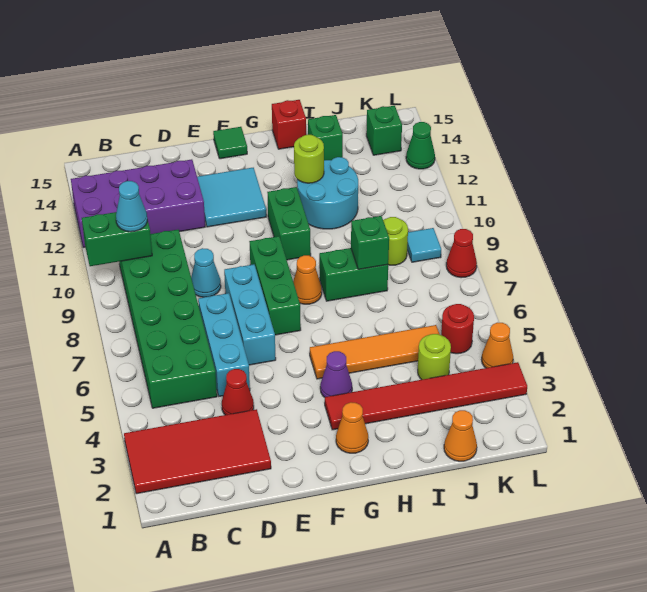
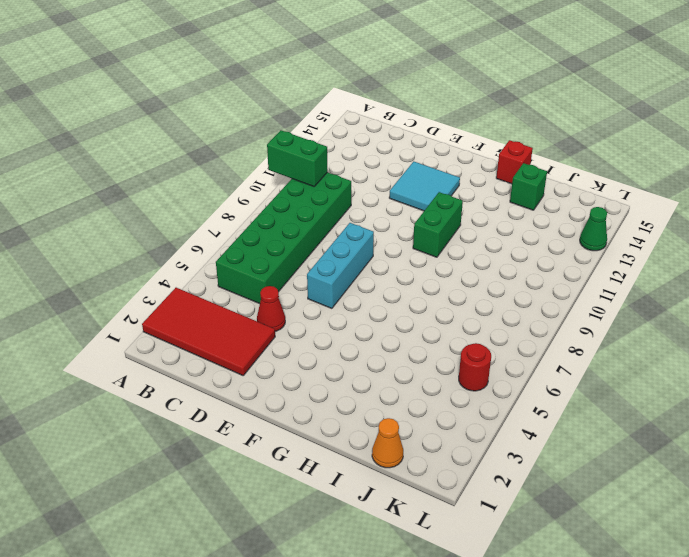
none -> purple brick A12:D13 level 1
none -> cyan brick D5:D7 level 1
none -> cyan cone D9 level 1
none -> green brick F7:F9 level 1

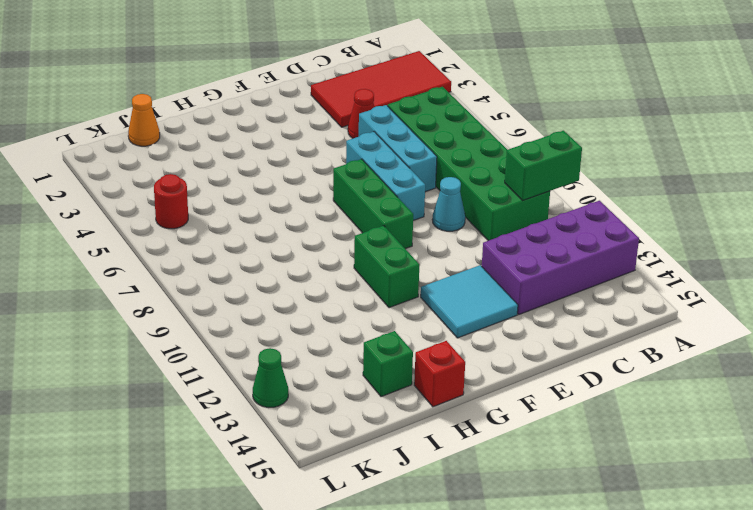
none -> green tile F15 level 1
none -> orange cone G2 level 1
none -> red tile G3:L3 level 1
none -> purple cone G4 level 1

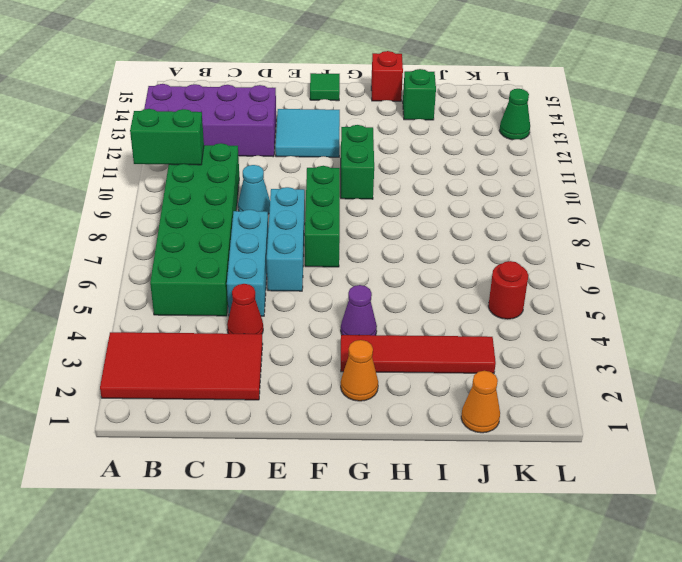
red tile G3:J3 level 1 -> red tile G3:L3 level 1
none -> orange tile G5:J5 level 1
none -> orange cone G8 level 1
none -> green brick H8:I8 level 1
none -> cyan round brick H11:I12 level 1

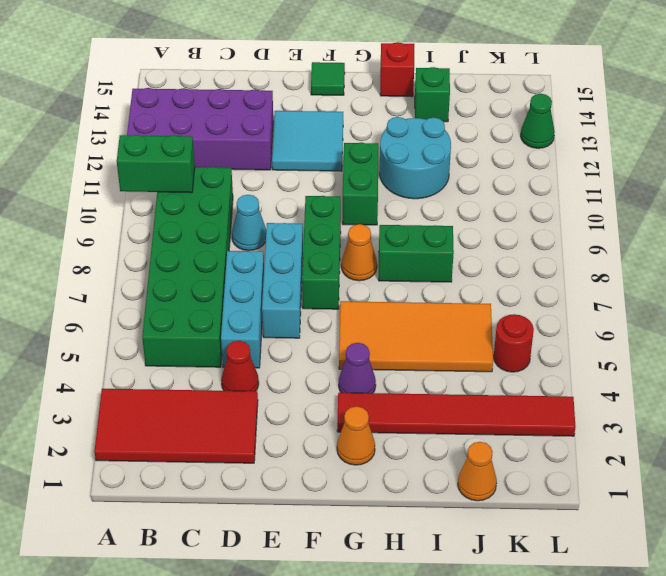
orange tile G5:J6 level 1 -> orange tile G5:J5 level 1
none -> lime round brick J4 level 1
none -> lime round brick J9 level 1
none -> cyan tile K9 level 1
none -> green brick K14 level 1

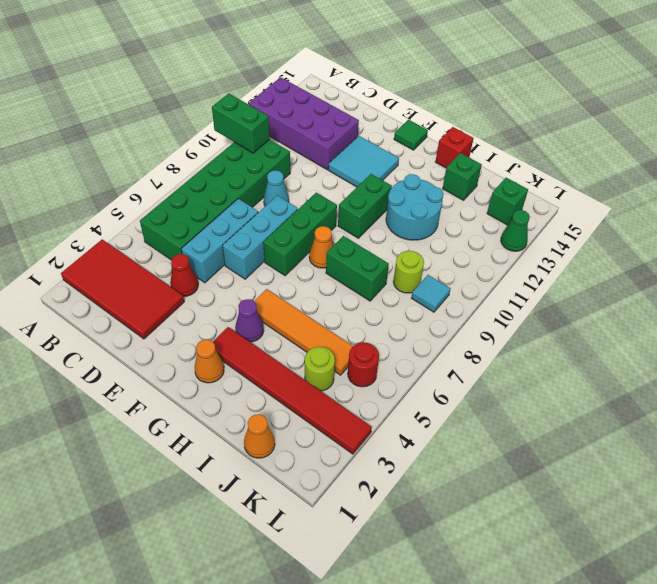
none -> orange cone L4 level 1
none -> red cone L8 level 1
none -> lime round brick H12 level 2
none -> green brick I8 level 2

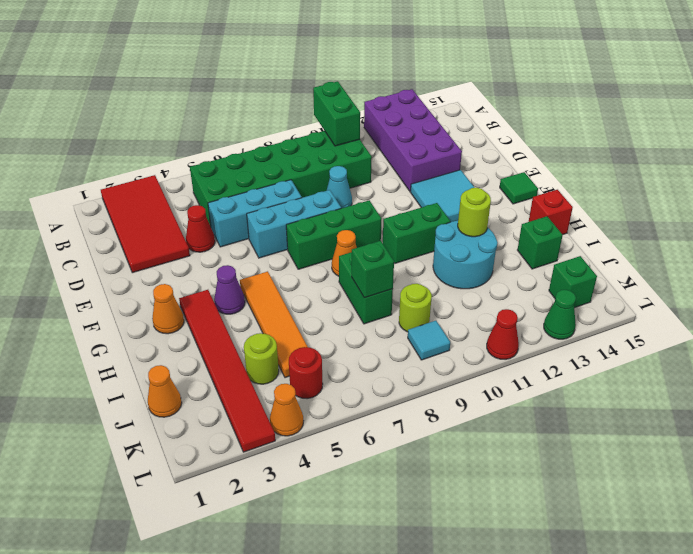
red cone L11 level 1 -> red cone L8 level 1
none -> cyan cone B10 level 3

